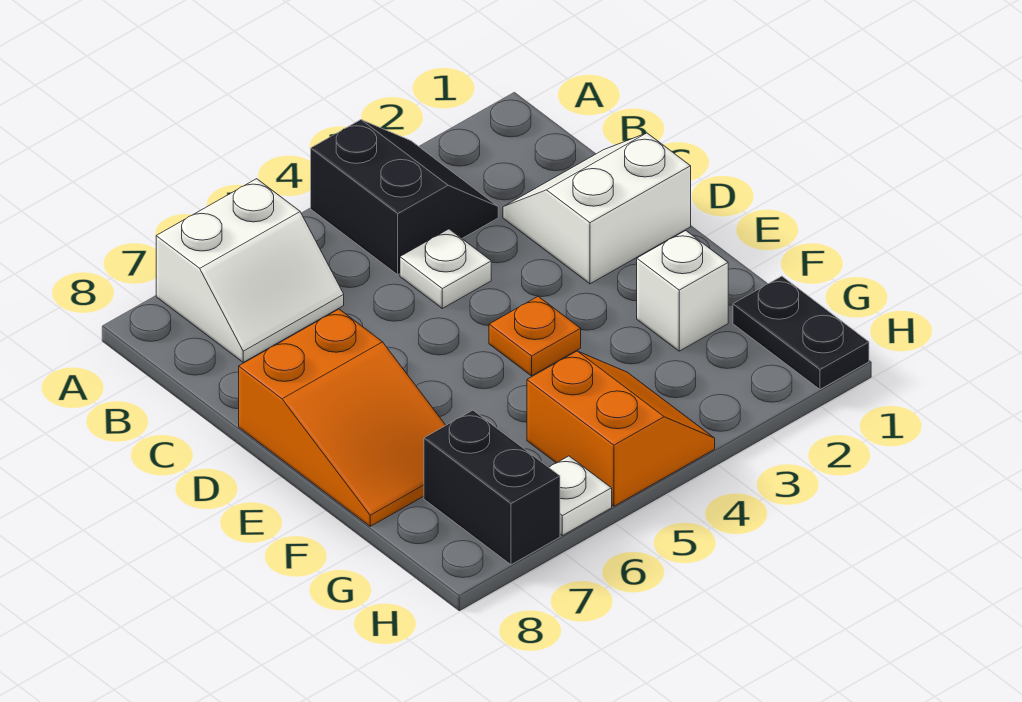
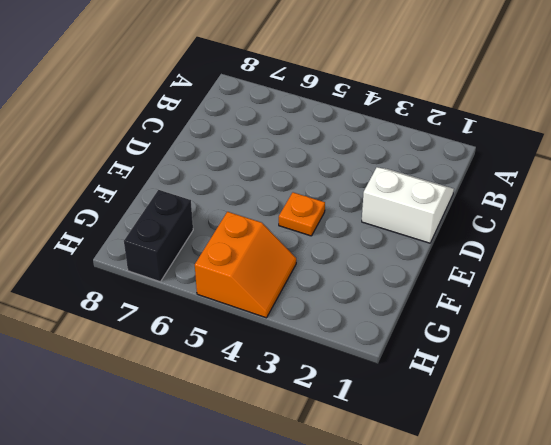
none -> black slope A3:B4 level 1 top 4
none -> white slope A6:B7 level 1 top A

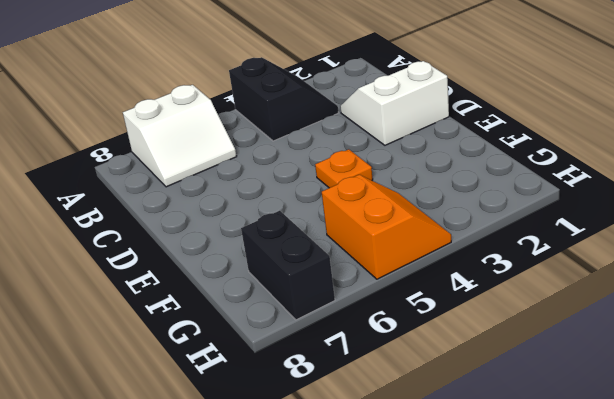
none -> white plate C4 level 1
none -> orange slope D7:F8 level 1 top D

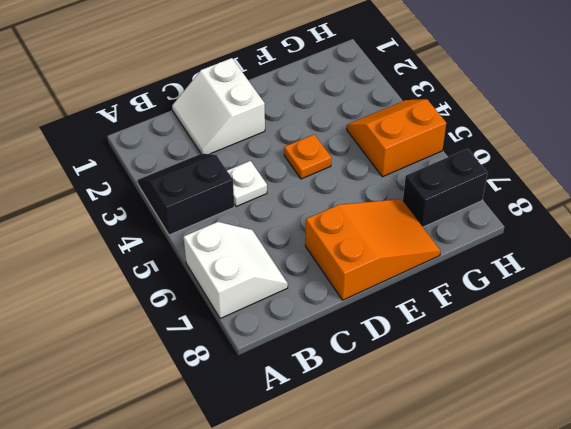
none -> white brick F2 level 1
none -> black plate G1:H1 level 1

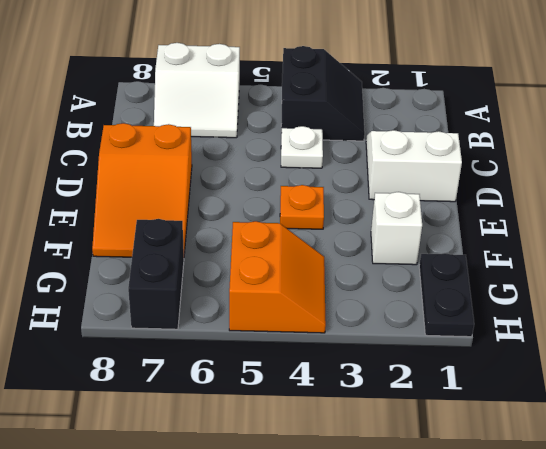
none -> white plate H6 level 1

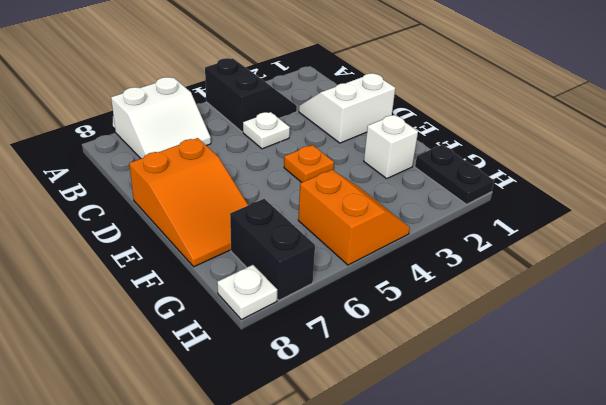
white plate H8 level 1 -> white plate H6 level 1

